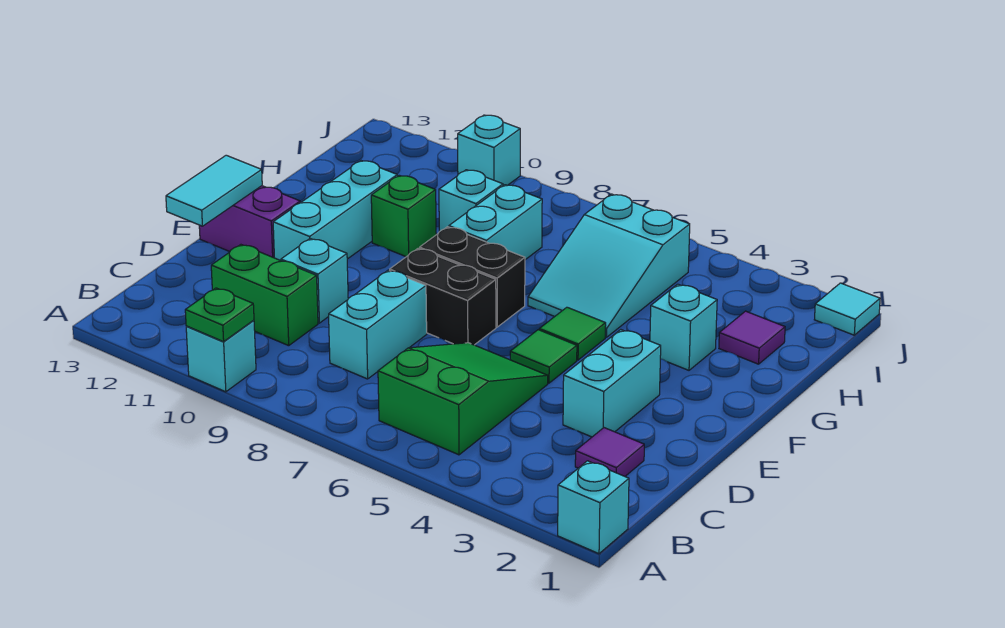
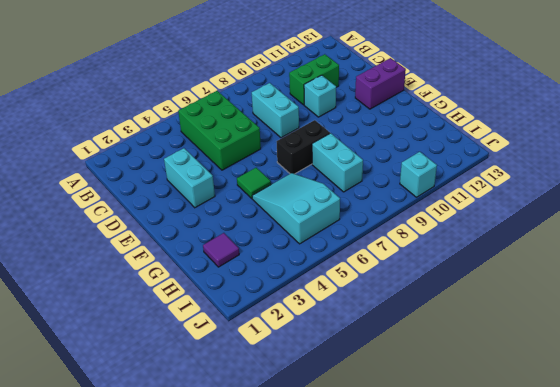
green brick B5:D6 level 1 -> green slope B5:D6 level 1 top B
none -> cyan brick A1 level 1
none -> cyan brick A10 level 1
none -> purple tile C2 level 1

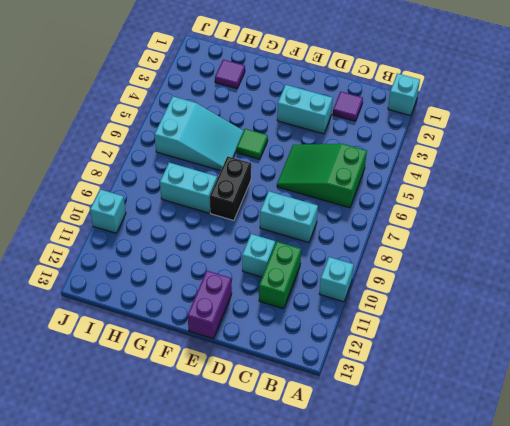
none -> green tile E5 level 1
none -> black brick E7:E8 level 1
none -> cyan brick E11:G11 level 1

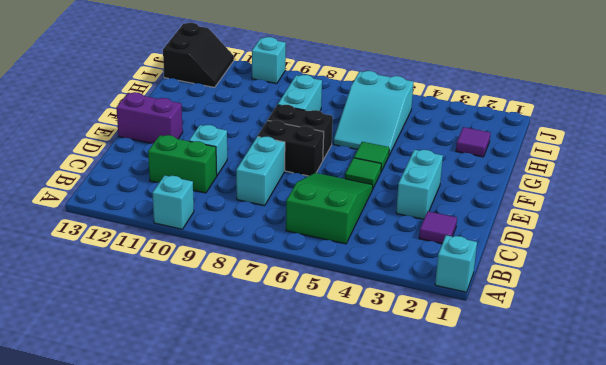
black slope I12:J13 level 1 top 13 -> none
none -> cyan brick E11:G11 level 1
none -> cyan brick G3 level 1
none -> green brick G10 level 1

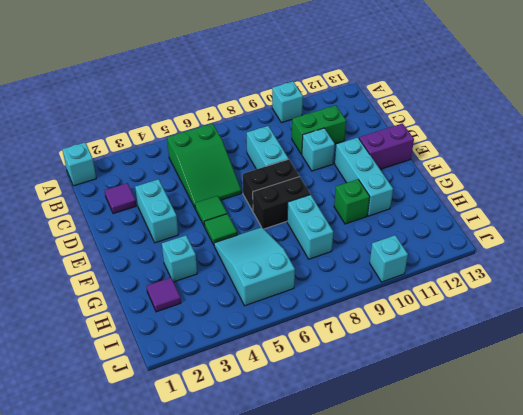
none -> cyan brick H9 level 1
none -> cyan tile J1 level 1
none -> green plate A10 level 2

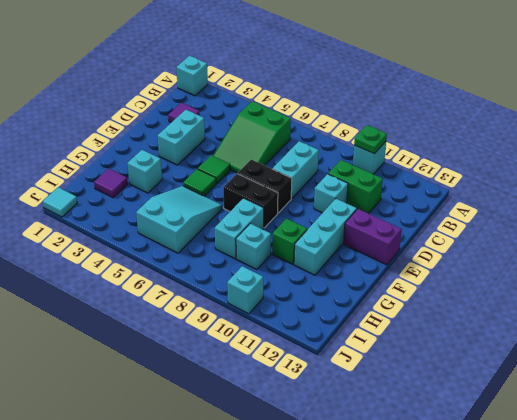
none -> cyan tile D13:E13 level 2

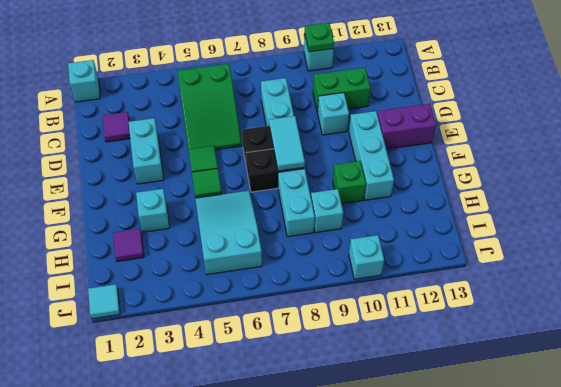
cyan tile E8:F8 level 2 -> cyan tile D13:E13 level 2

